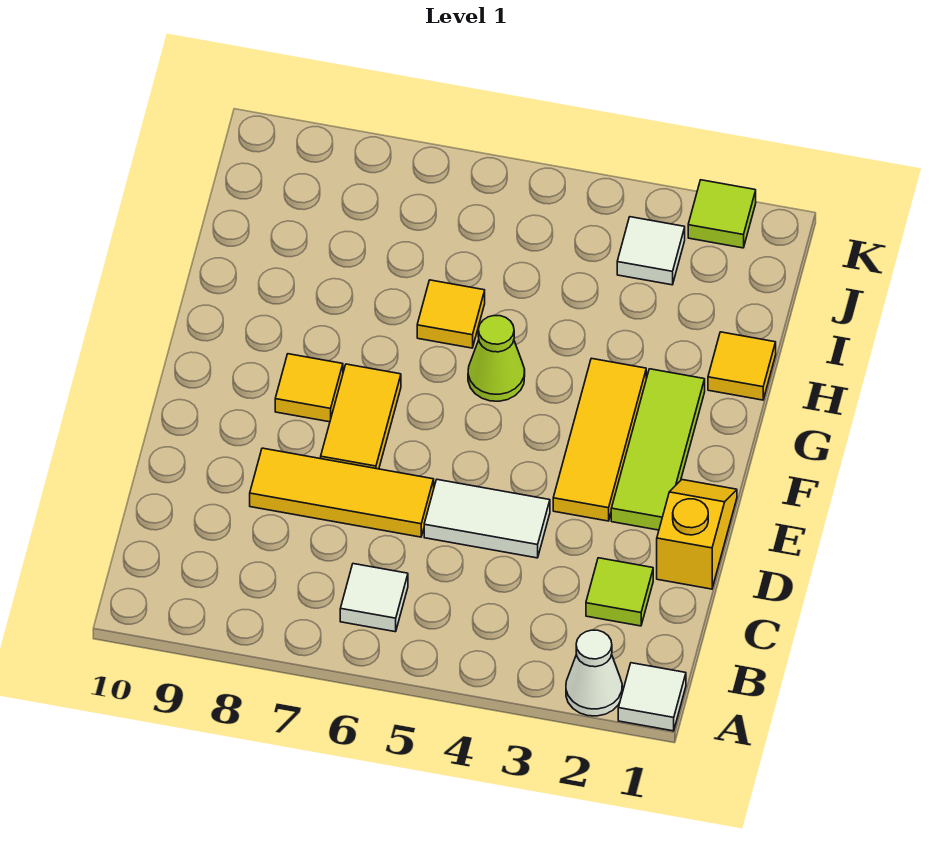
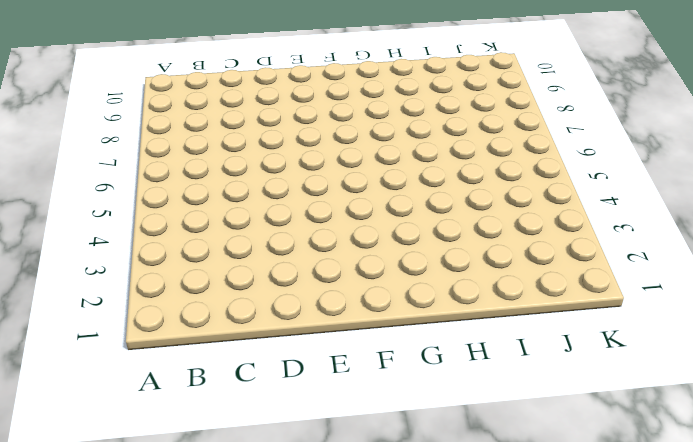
none -> white tile A1 level 1
none -> white cone A2 level 1
none -> white tile B6 level 1

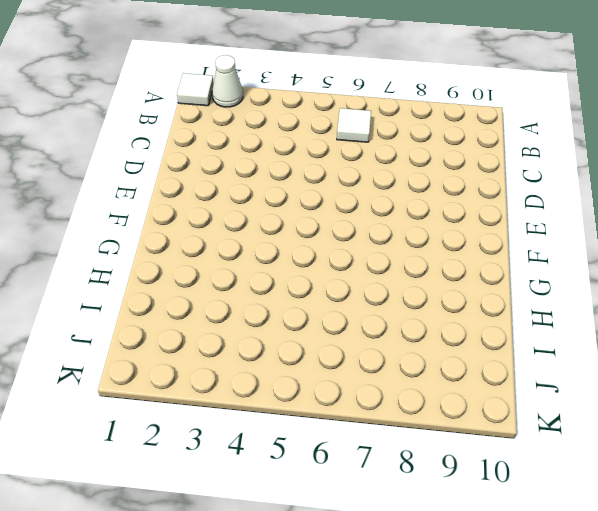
none -> lime tile C2 level 1
none -> yellow slope D1:E1 level 1 top D
none -> white tile D4:D5 level 1

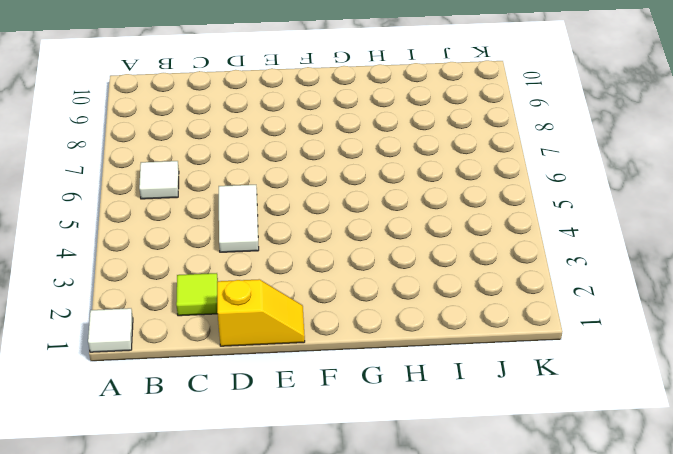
none -> white cone A2 level 1
none -> yellow tile D6:D8 level 1
none -> lime tile E2:G2 level 1

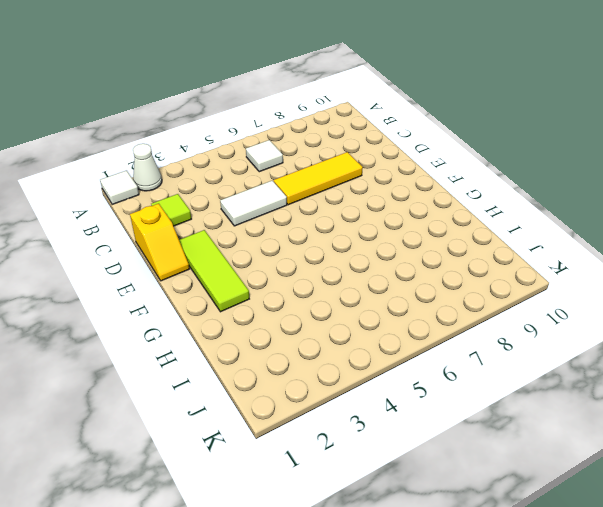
none -> yellow tile E3:G3 level 1
none -> yellow tile E7:F7 level 1
none -> yellow tile F8 level 1

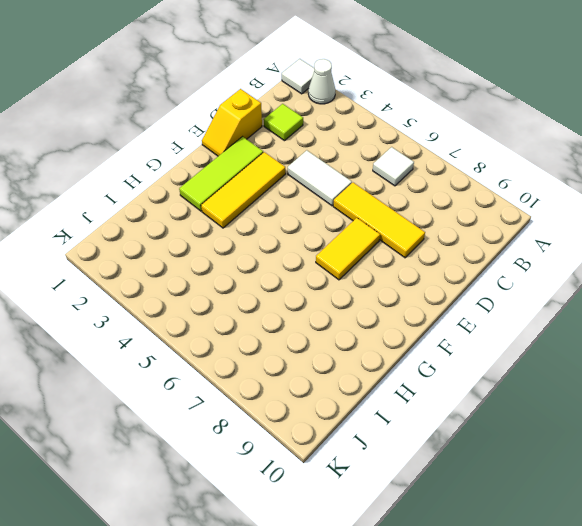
none -> yellow tile F8 level 1
none -> lime cone G5 level 1
none -> yellow tile H1 level 1

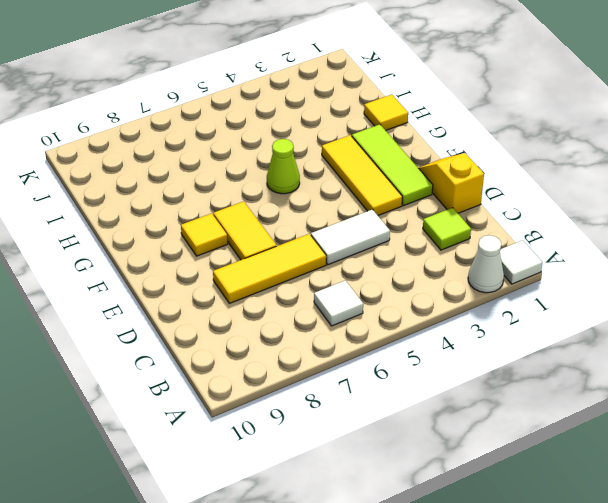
none -> yellow tile H6 level 1
none -> white tile J3 level 1
none -> lime tile K2 level 1

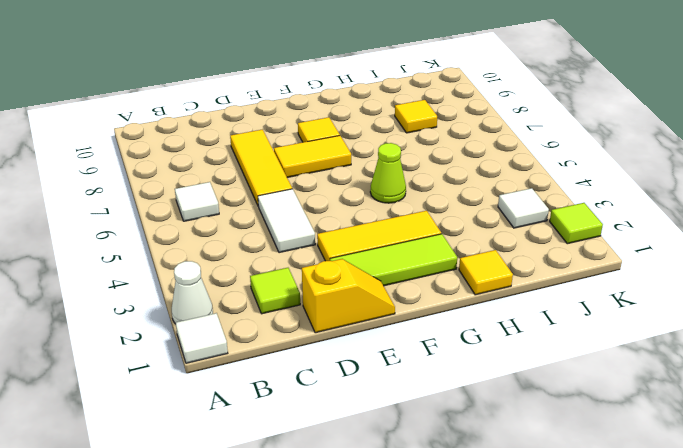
yellow tile I8 level 1 -> yellow tile H6 level 1

